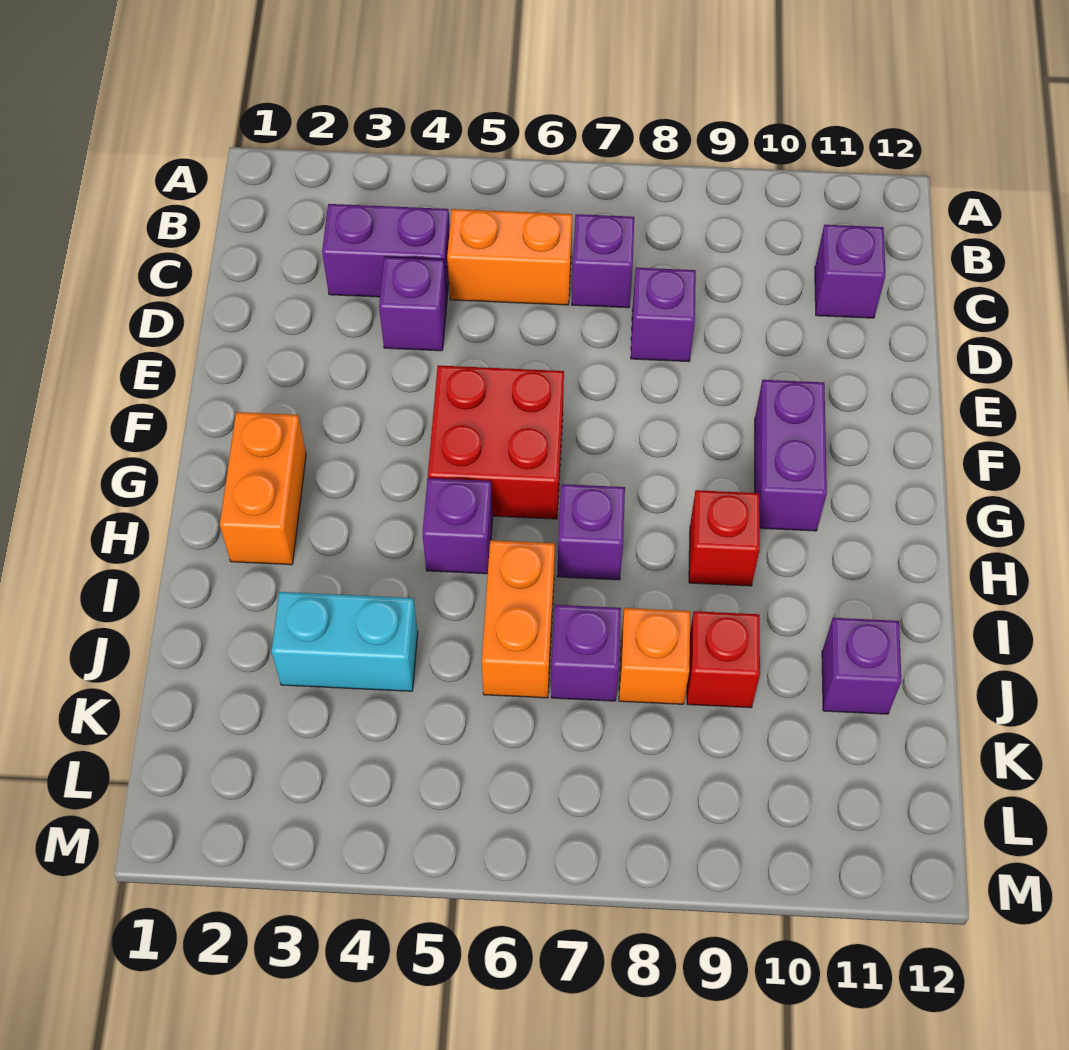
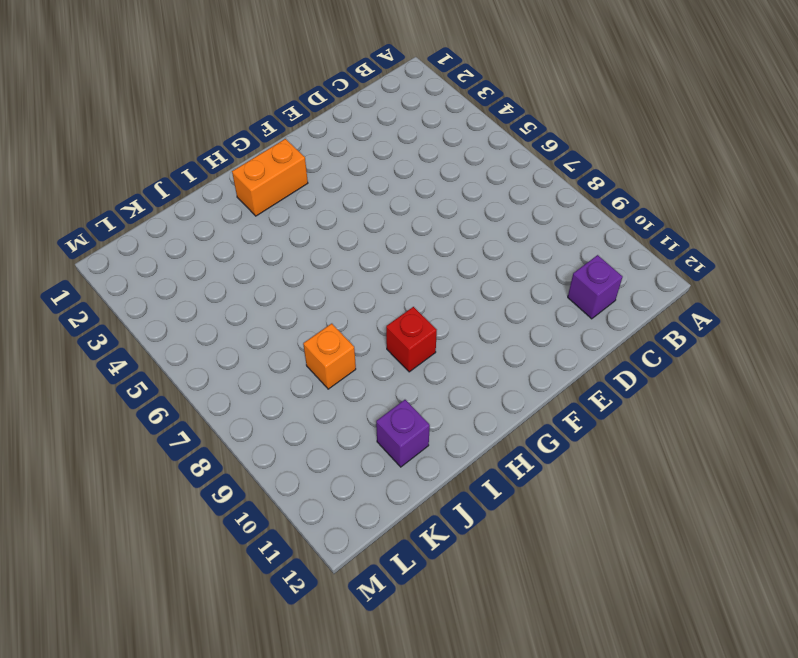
none -> purple brick C3:C4 level 1
none -> orange brick C5:C6 level 1
none -> purple brick C7 level 1

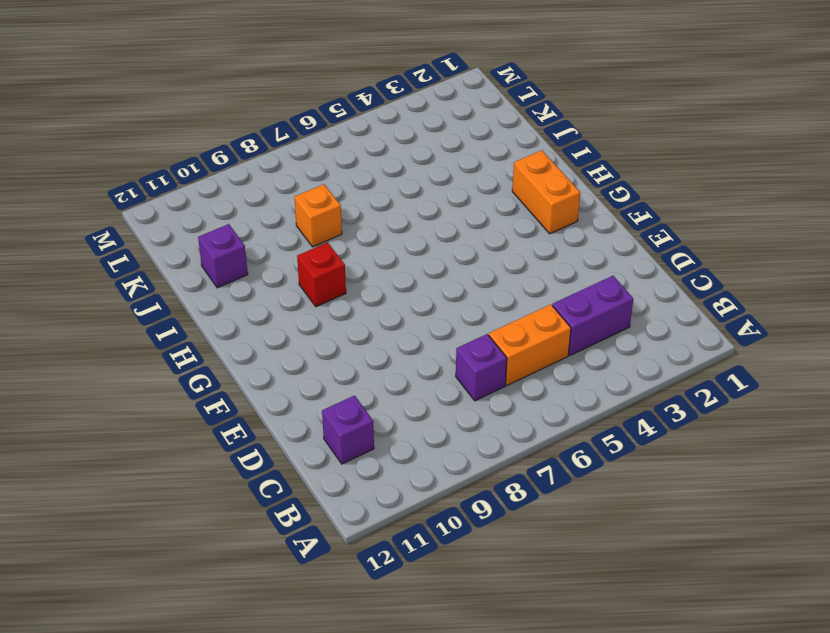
none -> purple brick D4 level 1
none -> purple brick D8 level 1
none -> red brick F5:G6 level 1

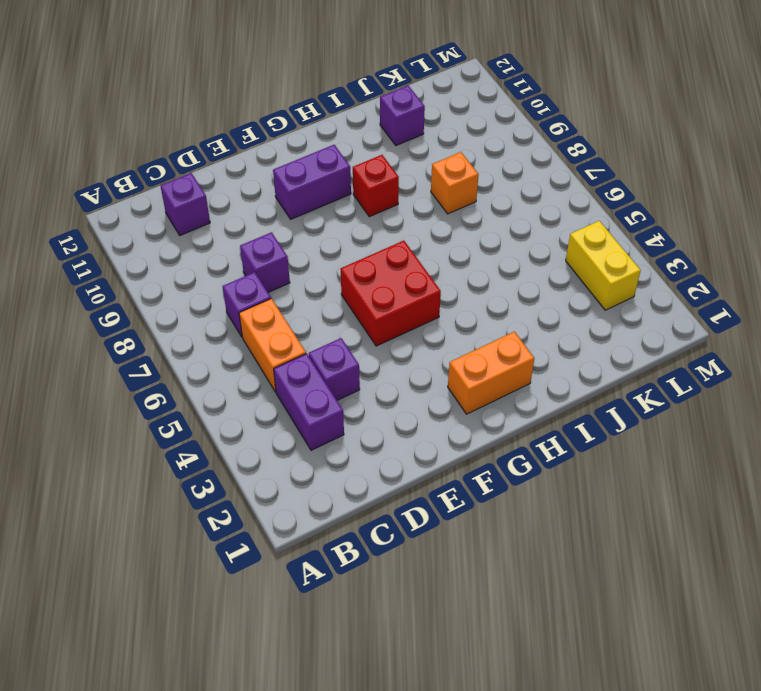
yellow brick L3:L4 level 1 -> none
none -> purple brick H5 level 1
none -> purple brick H7 level 1
none -> orange brick I6:J6 level 1

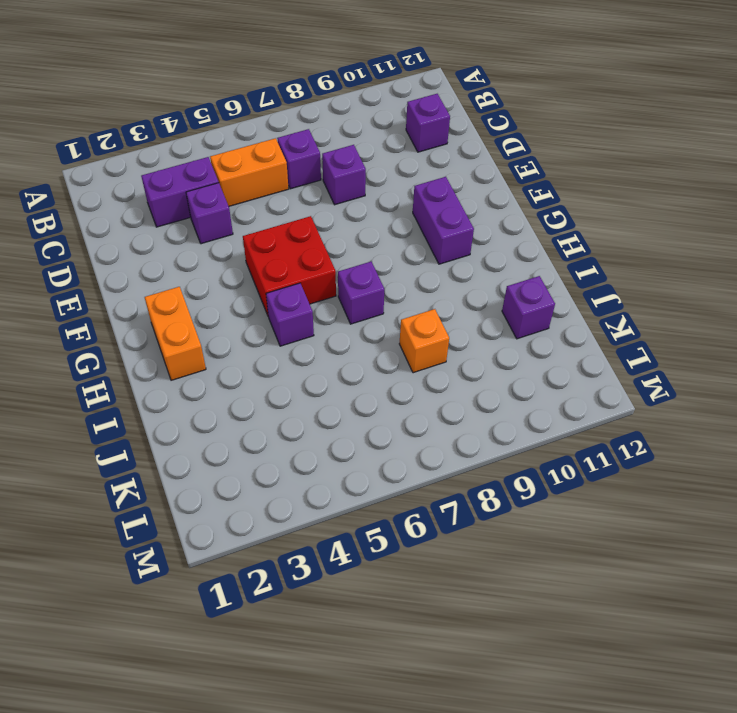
none -> red brick H9 level 1
none -> orange brick I6:J6 level 1
none -> cyan brick J3:J4 level 1

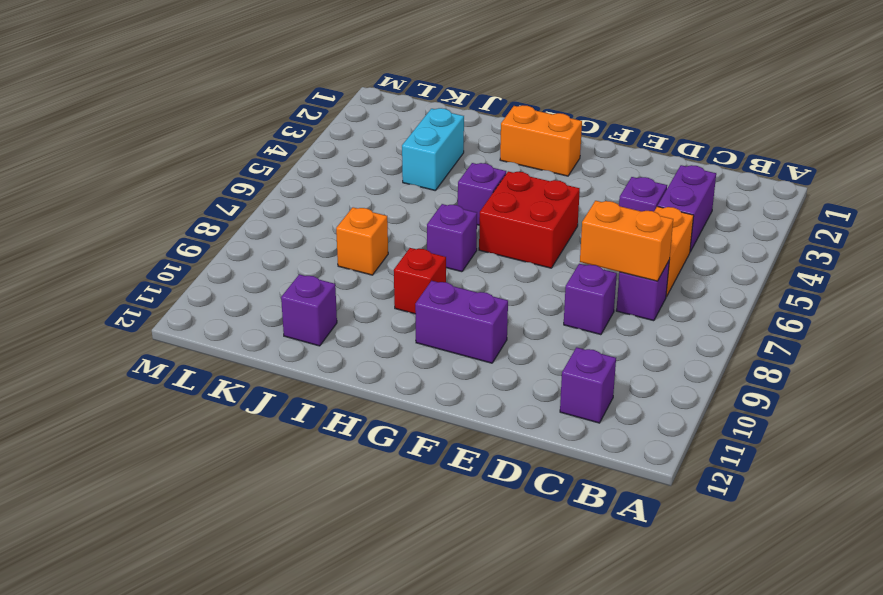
orange brick C7:D7 level 2 -> orange brick I6:J6 level 1
none -> purple brick J7 level 1
none -> red brick J9 level 1

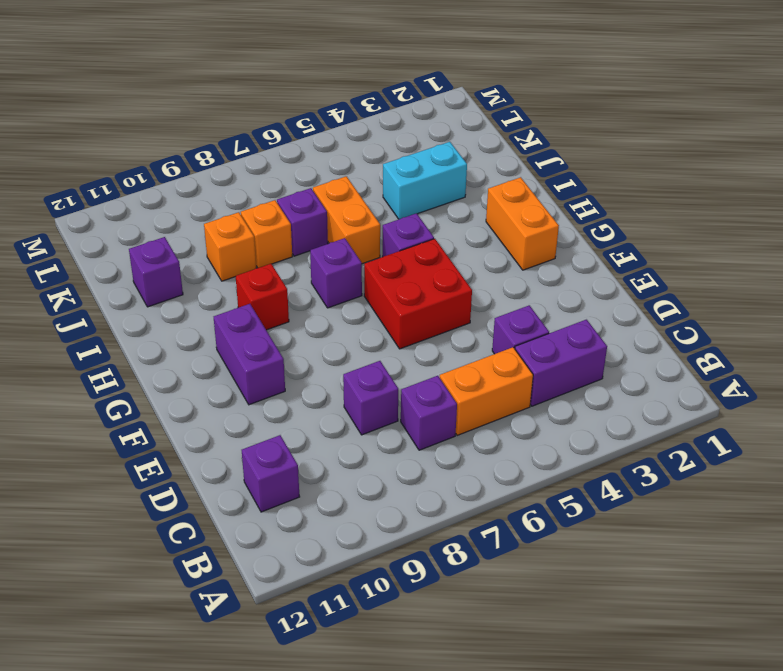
orange brick J9 level 1 -> red brick J9 level 1

